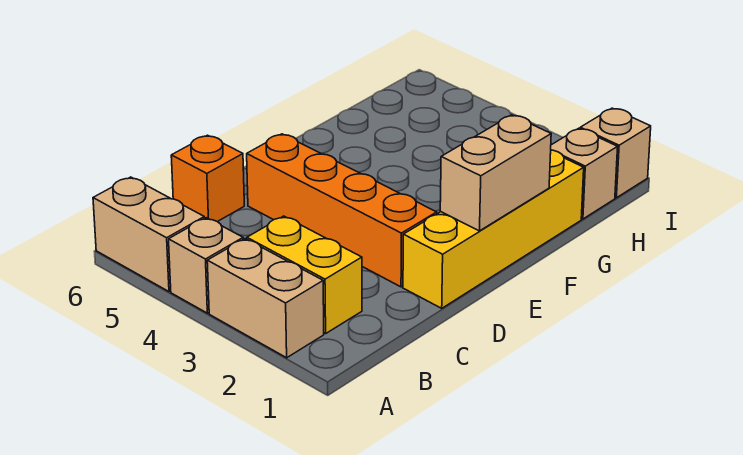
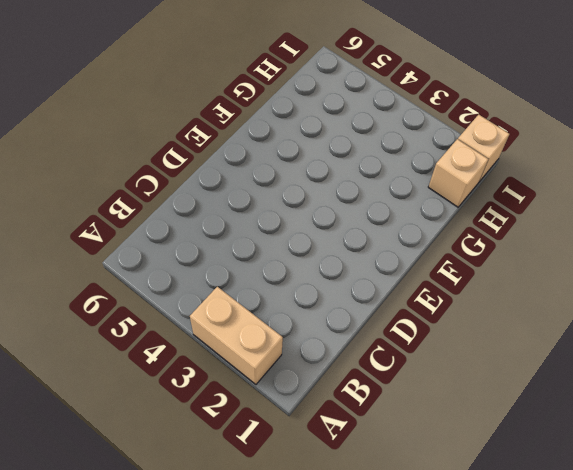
none -> tan brick A4 level 1
none -> tan brick A5:A6 level 1

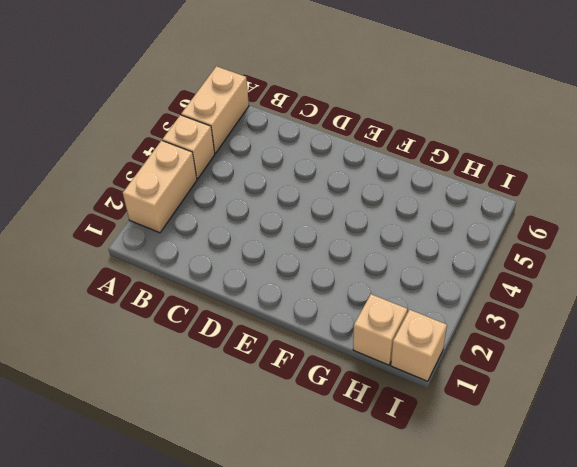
none -> yellow brick B2:B3 level 1
none -> orange brick C6 level 1

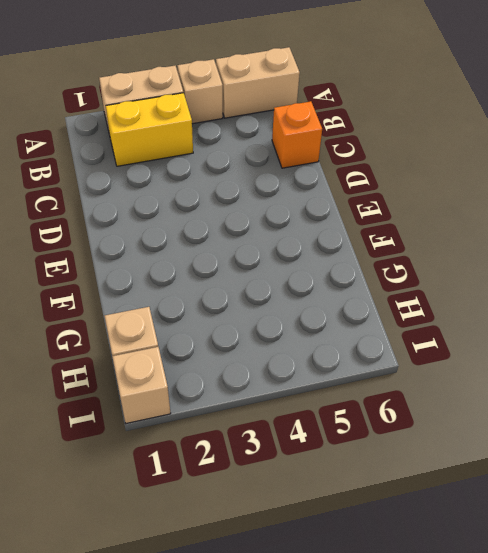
none -> yellow brick D1:G1 level 1
none -> orange brick D2:D5 level 1

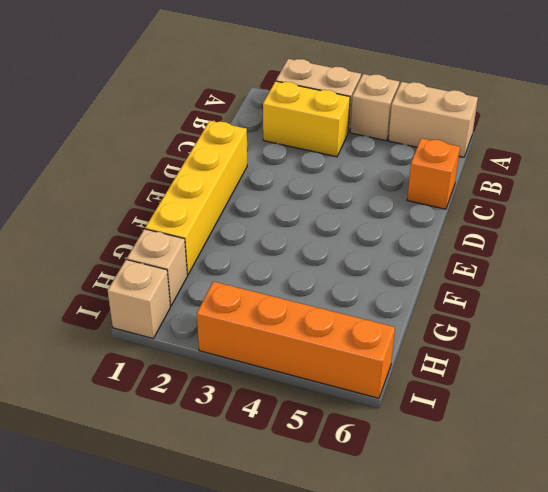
orange brick I3:I6 level 1 -> orange brick D2:D5 level 1
none -> tan brick E1:F1 level 2

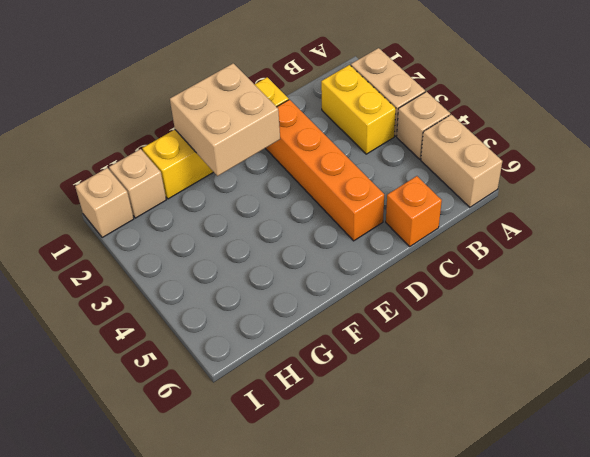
tan brick E1:F2 level 2 -> tan brick E1:F1 level 2

